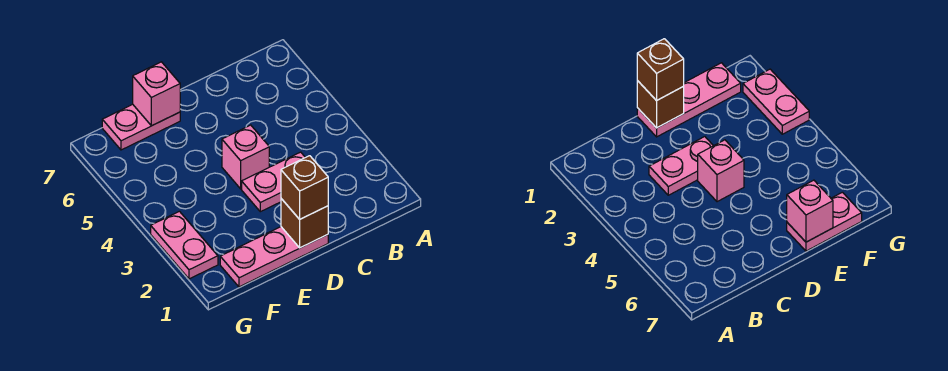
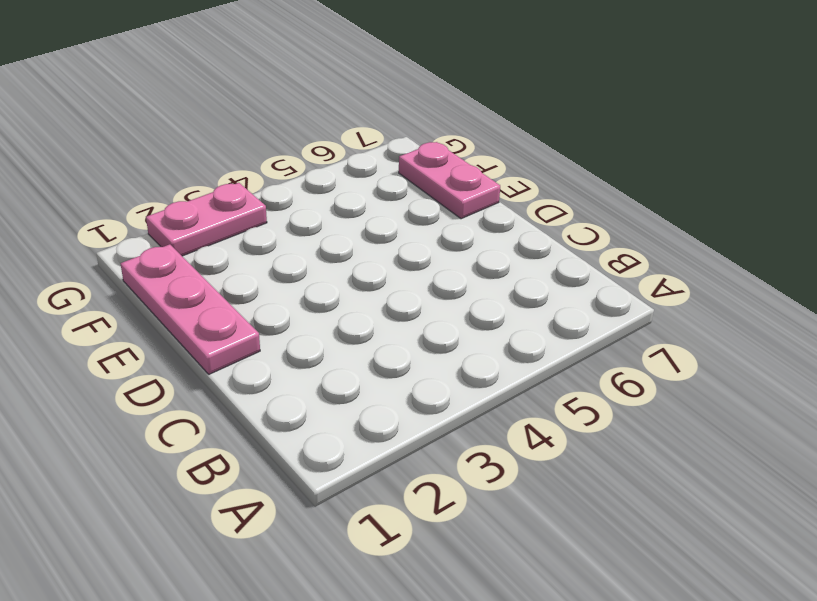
none -> pink plate C3:D3 level 1
none -> pink brick D4 level 1

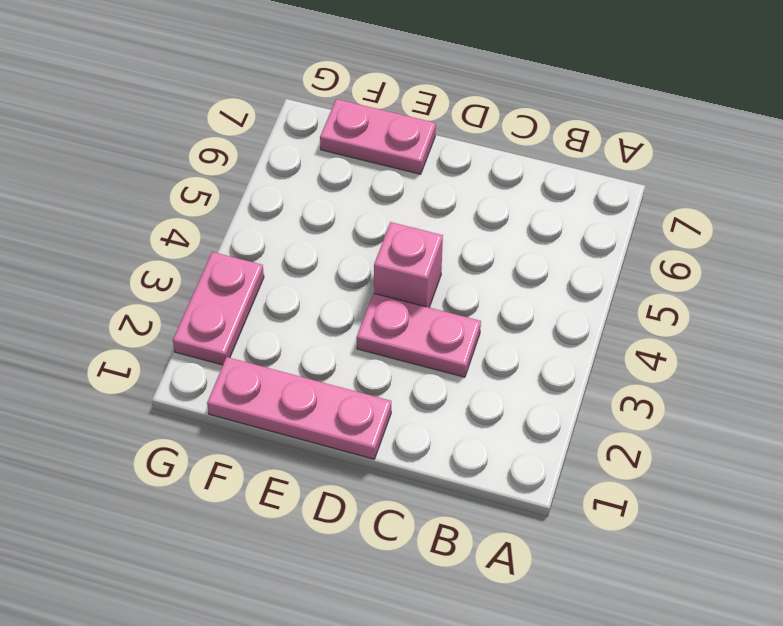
none -> brown brick D1 level 2
none -> pink brick E7 level 2

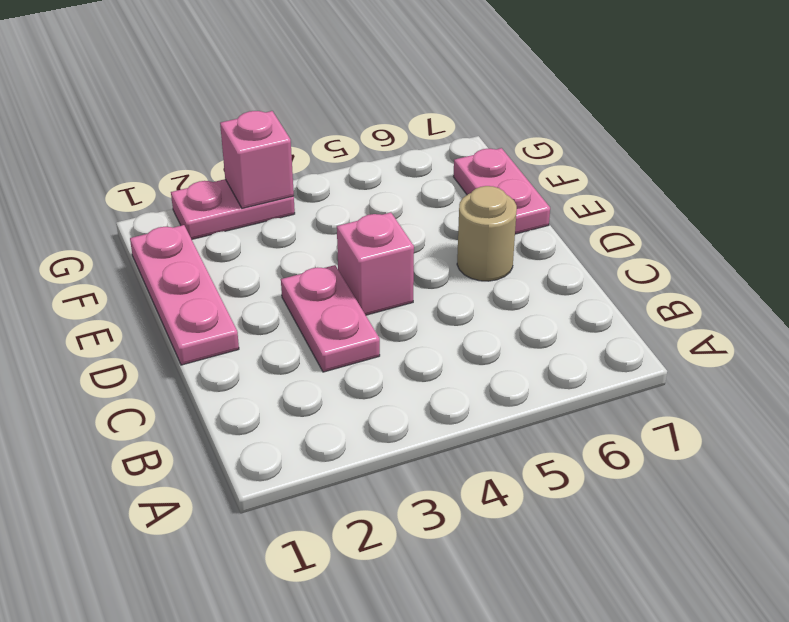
tan round brick D6 level 1 -> none
pink brick G3 level 2 -> pink brick E7 level 2
none -> brown brick D1 level 2
none -> brown brick D1 level 3

